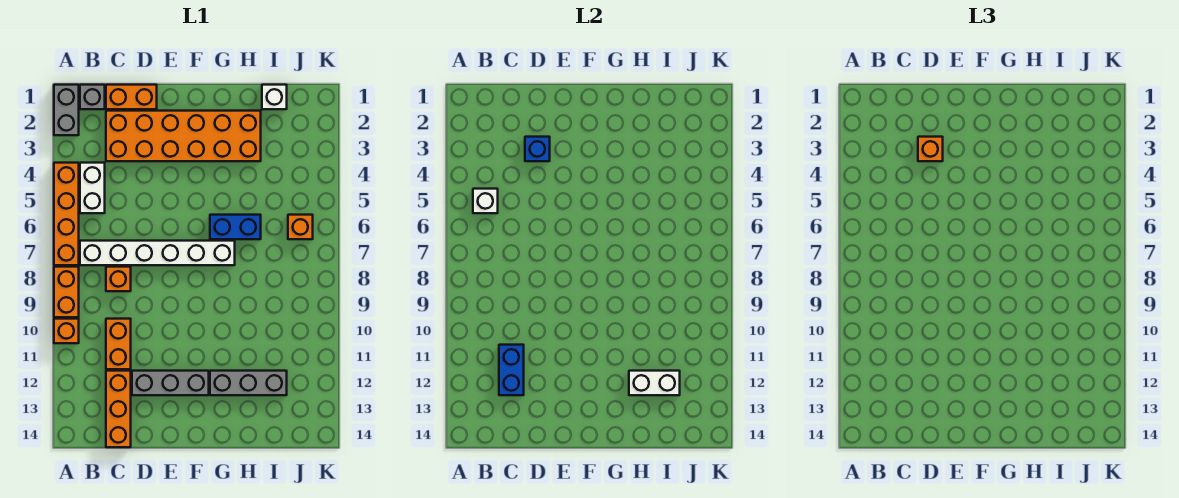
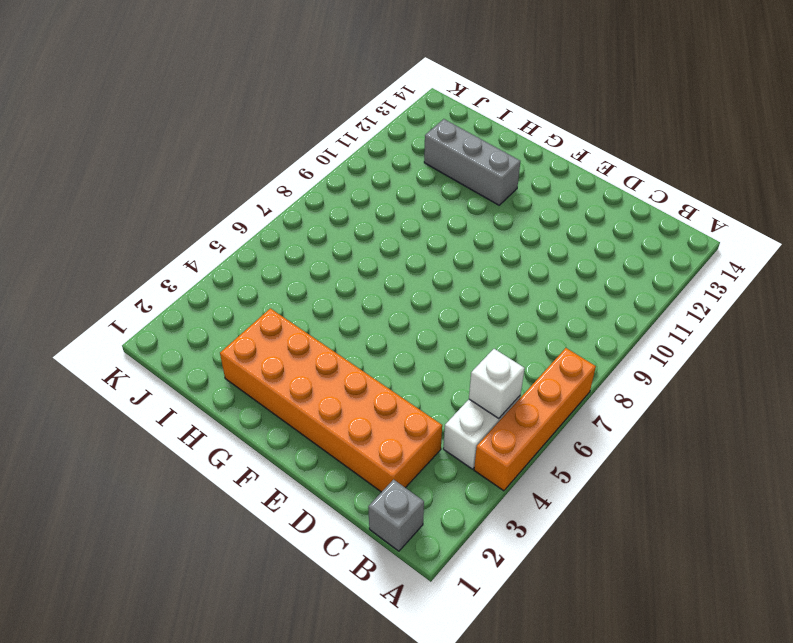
none -> grey brick A1:A2 level 1
none -> orange brick A8:A9 level 1
none -> orange brick A10 level 1

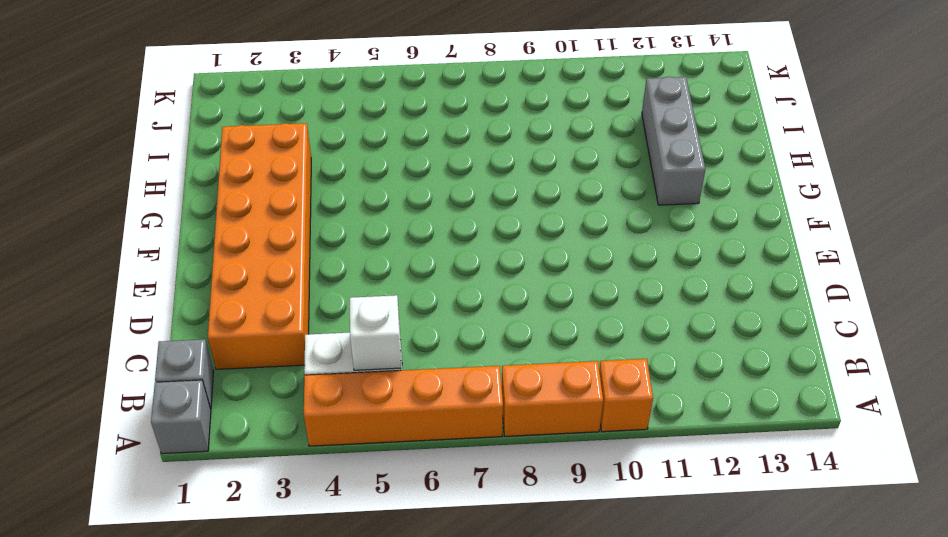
grey brick A1 level 1 -> grey brick A1:A2 level 1
none -> white brick B7:G7 level 1
none -> orange brick C1:D1 level 1
none -> orange brick C8 level 1

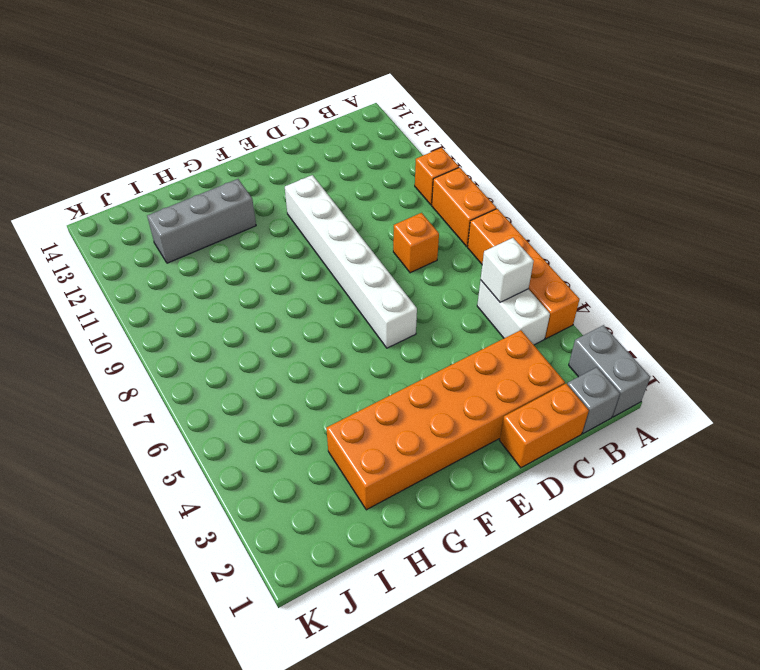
white brick E6:E11 level 1 -> white brick B7:G7 level 1
none -> orange brick C10:C11 level 1
none -> orange brick C12:C14 level 1
none -> grey brick D12:F12 level 1

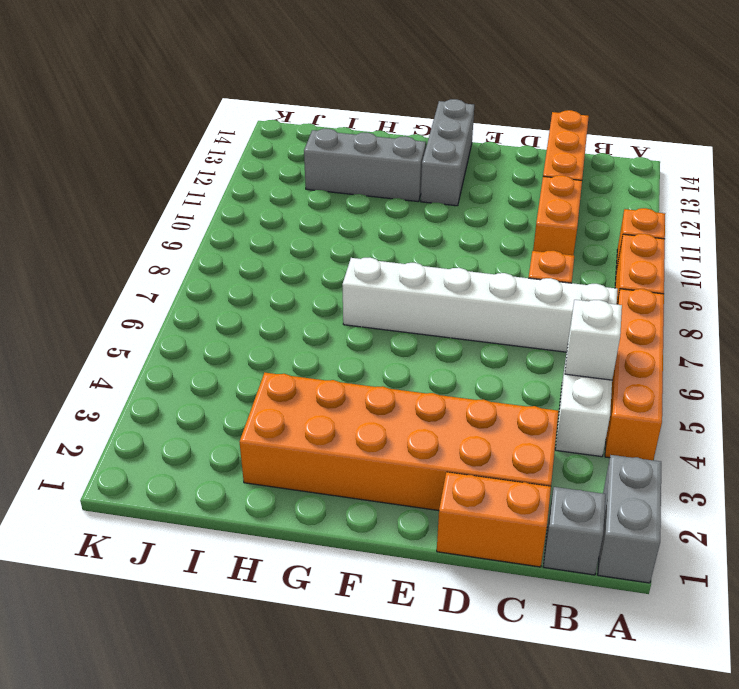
grey brick F12:F14 level 1 -> grey brick D12:F12 level 1
none -> blue brick G6:H6 level 1
none -> white brick I1 level 1
none -> orange brick J6 level 1

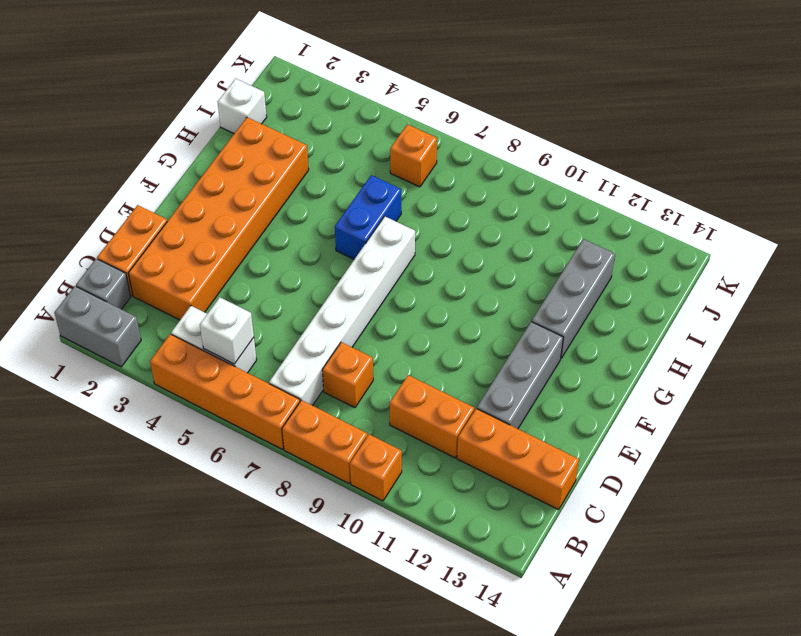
none -> blue brick C11:C12 level 2
none -> blue brick D3 level 2
none -> white brick H12:I12 level 2

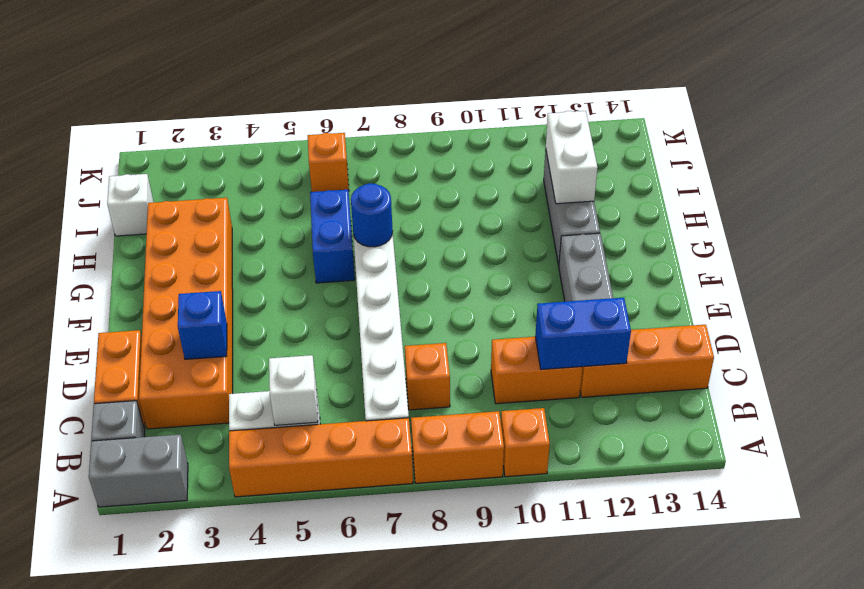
blue round brick G7 level 2 -> none
none -> orange brick D3 level 3

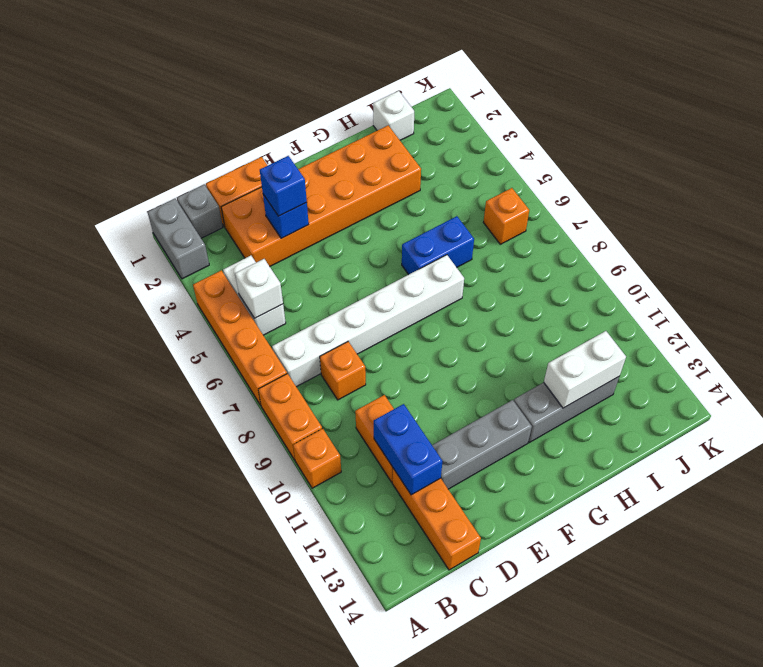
blue brick D3 level 3 -> orange brick D3 level 3

